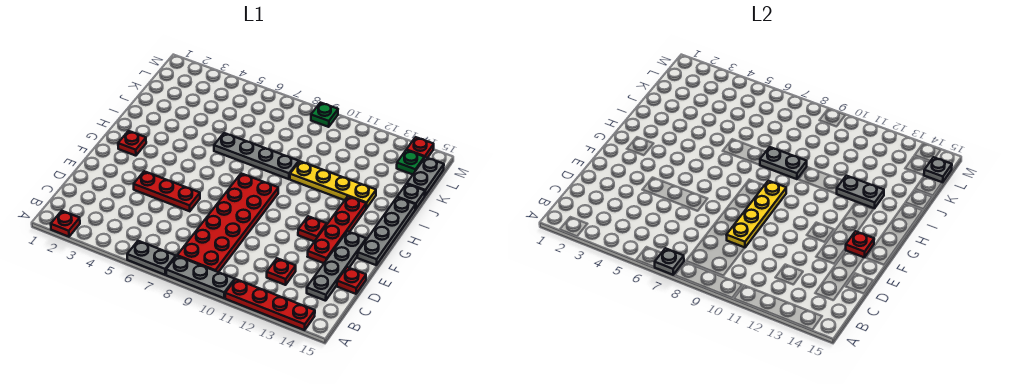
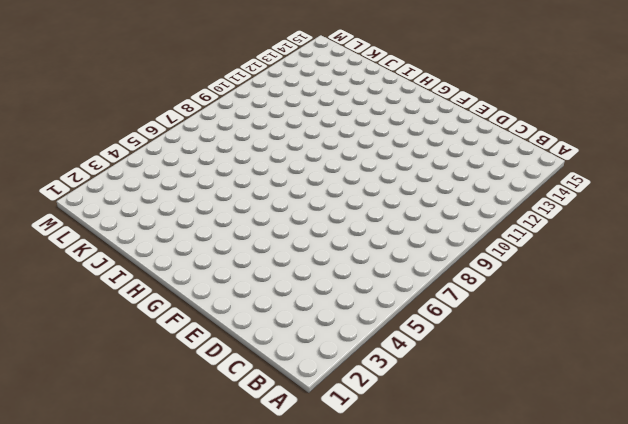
none -> red plate A2 level 1
none -> grey plate A6:A7 level 1
none -> grey plate A8:A10 level 1

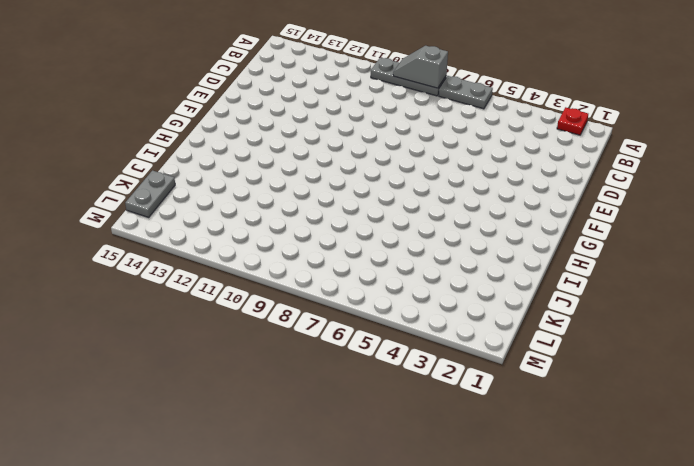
grey slope A8:A9 level 2 top 8 -> none
none -> red plate A11:A14 level 1
none -> red plate B8:G9 level 1
none -> red plate C12 level 1

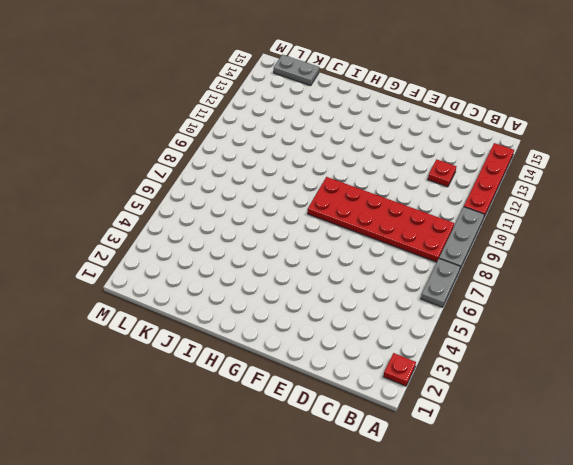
none -> grey plate C14:F14 level 1
none -> red plate D15 level 1
none -> red plate E4:E6 level 1

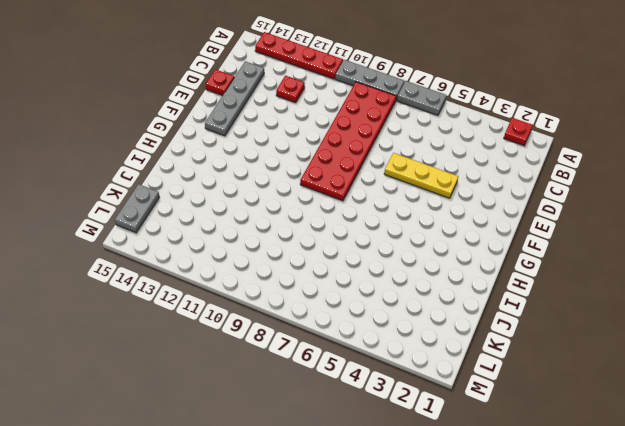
yellow plate E4:E6 level 1 -> red plate E4:E6 level 1
none -> red plate E13:H13 level 1
none -> red plate F12 level 1
none -> grey plate F15:I15 level 1

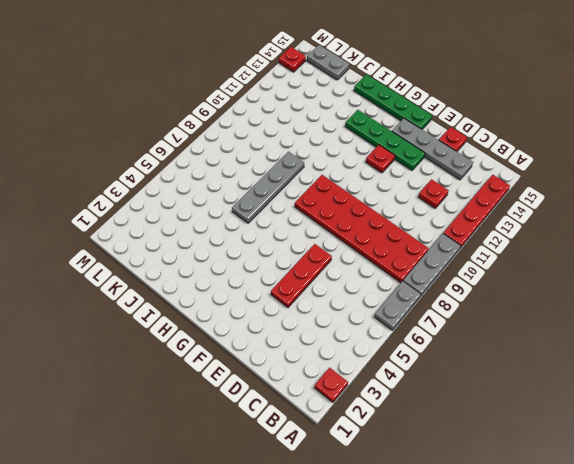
green plate E13:H13 level 1 -> red plate E13:H13 level 1
green plate F15:I15 level 1 -> grey plate F15:I15 level 1
none -> red plate G2 level 1
none -> yellow plate I10:I13 level 1
none -> grey plate J15 level 1

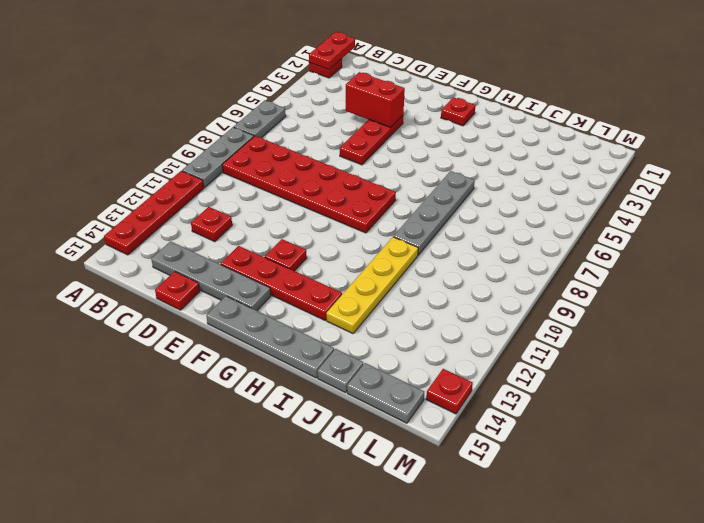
red plate A1:A2 level 2 -> none
red brick D4:E4 level 2 -> none
none -> green plate L14 level 1
none -> green plate M9 level 1
none -> grey plate A7 level 2

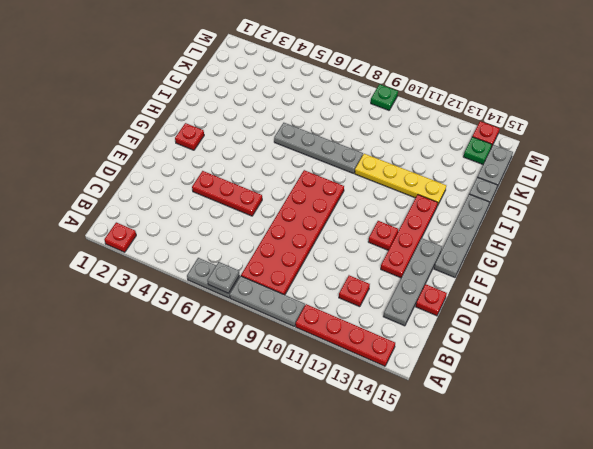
none -> yellow plate D9:G9 level 2
none -> red plate F14 level 2
none -> grey plate I8:I9 level 2

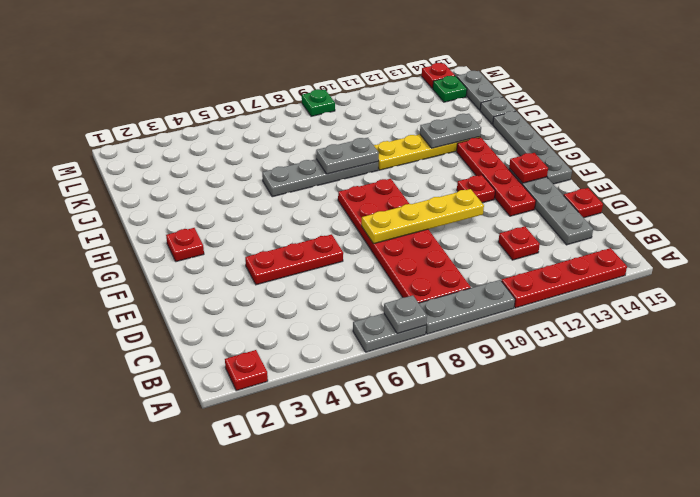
yellow plate E8:E11 level 2 -> yellow plate D9:G9 level 2
none -> grey plate L15 level 2

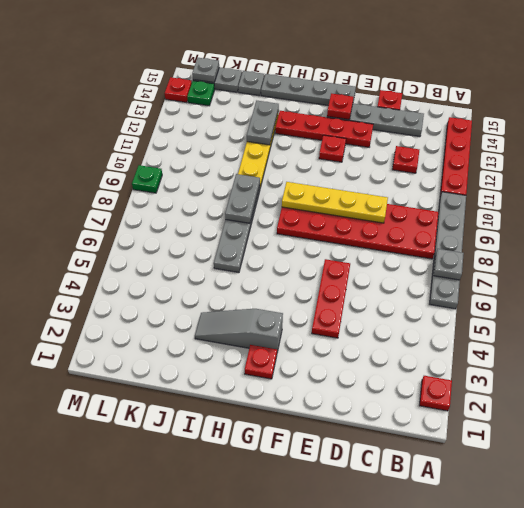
grey slope G3:I3 level 1 top G -> none

